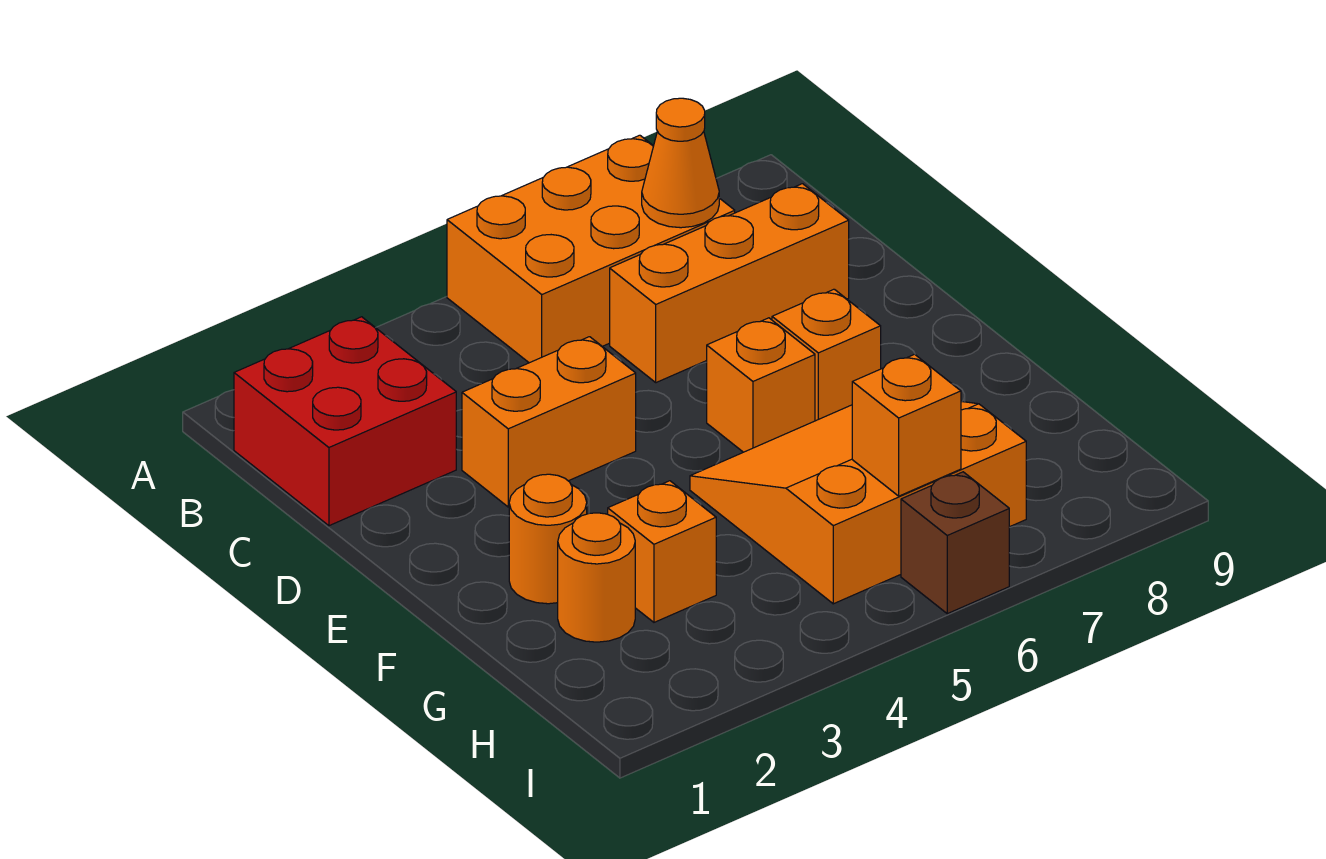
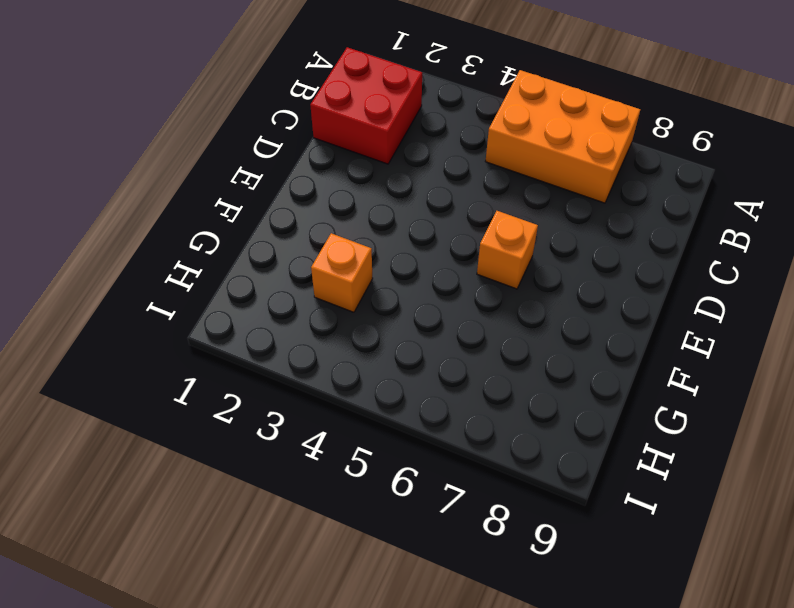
none -> orange brick C6:C8 level 1
none -> orange brick D3:D4 level 1
none -> orange brick E7 level 1

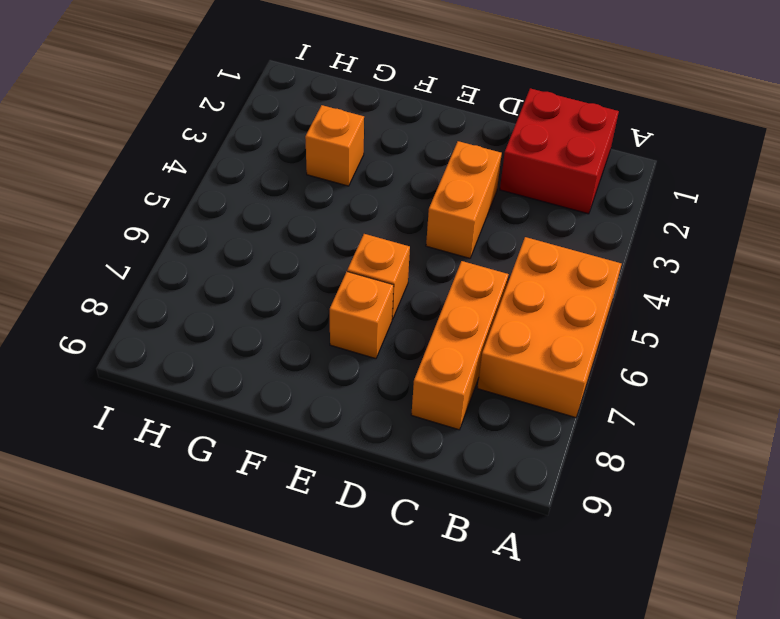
none -> orange round brick F2 level 1
none -> orange slope F5:H7 level 1 top H
none -> orange round brick G2 level 1

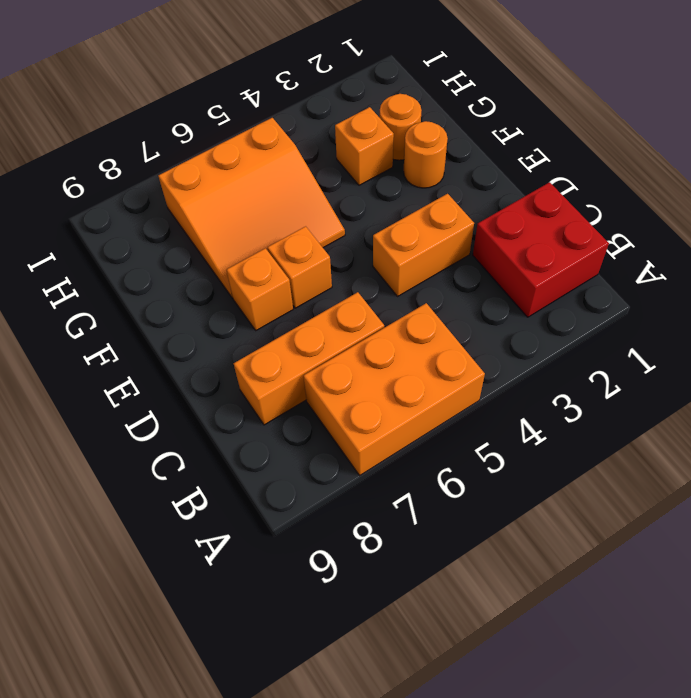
none -> brown brick I6 level 1
none -> orange cone B7 level 2
none -> orange brick H6 level 2

